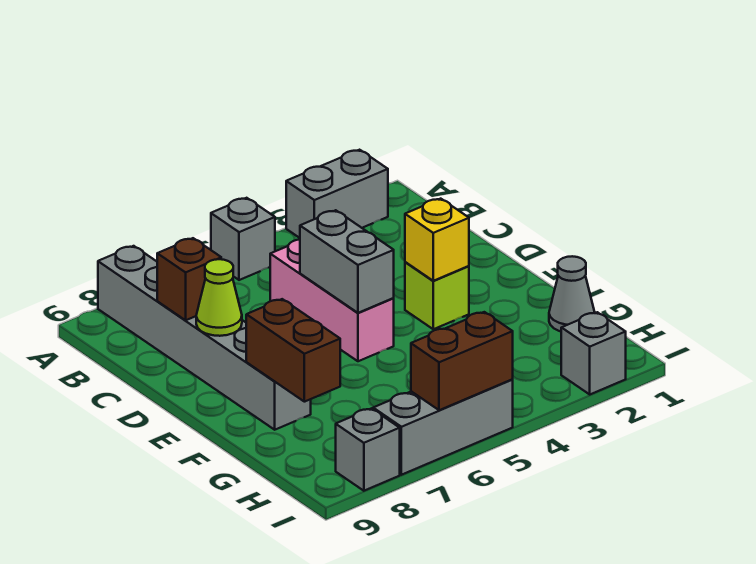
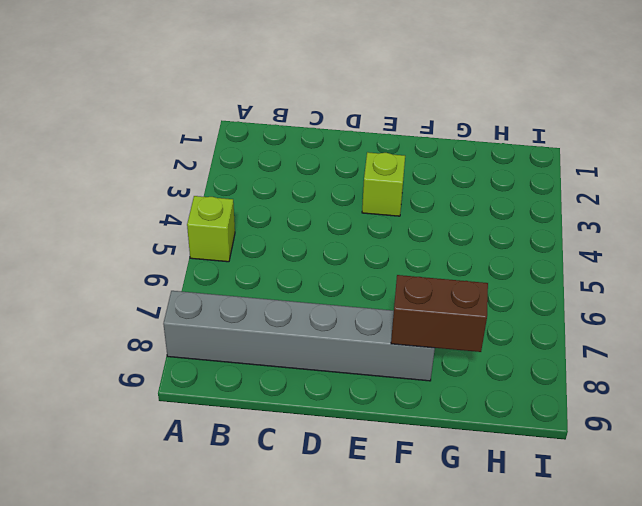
lime brick A5 level 1 -> grey brick A5 level 1
none -> grey brick A2:A3 level 1
none -> pink brick C5:E5 level 1
none -> grey cone G1 level 1

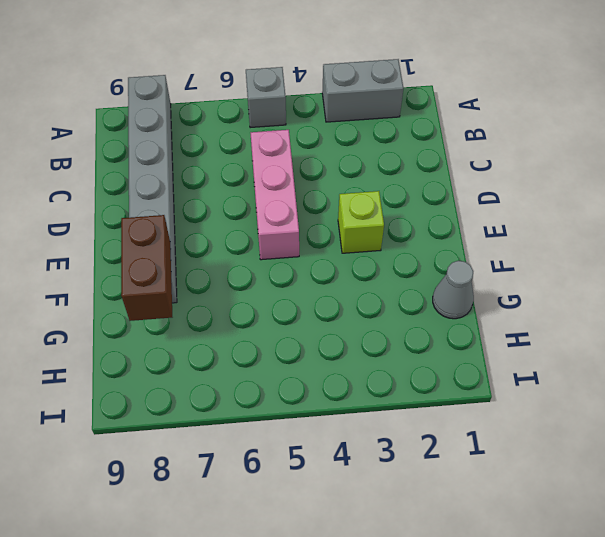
none -> grey brick I2 level 1
none -> grey brick I5:I7 level 1
none -> grey brick I8 level 1

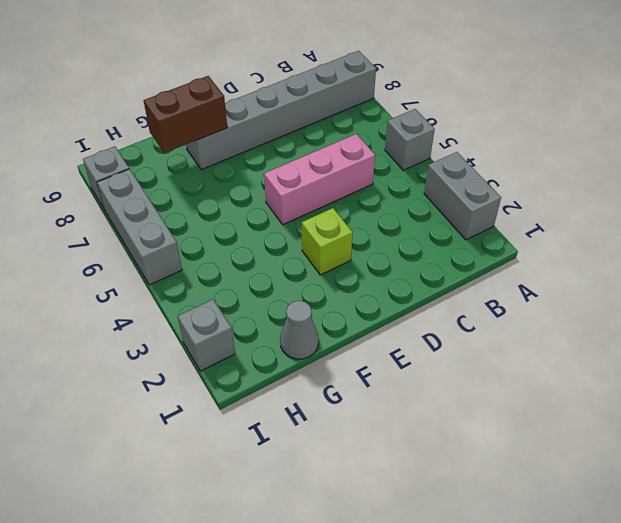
none -> brown brick C8 level 2
none -> grey brick D5:E5 level 2
none -> lime cone D8 level 2

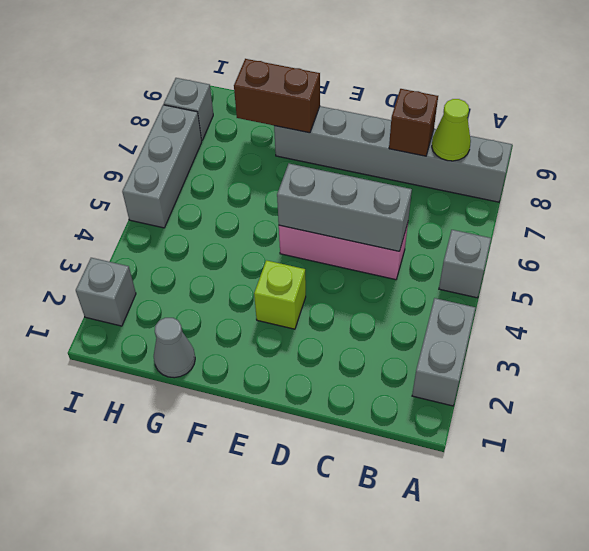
lime cone B8 level 2 -> lime cone D8 level 2
grey brick C5:E5 level 2 -> grey brick D5:E5 level 2
none -> yellow brick E3 level 2
none -> brown brick I5:I6 level 2

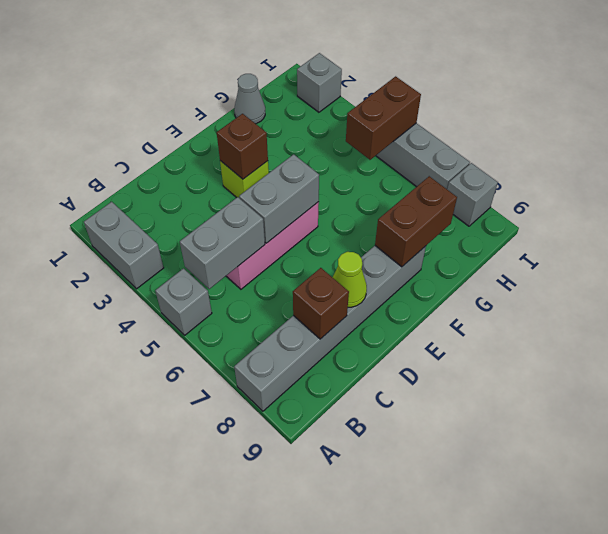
grey brick B5:C5 level 2 -> none
brown brick E3 level 2 -> yellow brick E3 level 2
brown brick H5:I5 level 2 -> brown brick I5:I6 level 2

